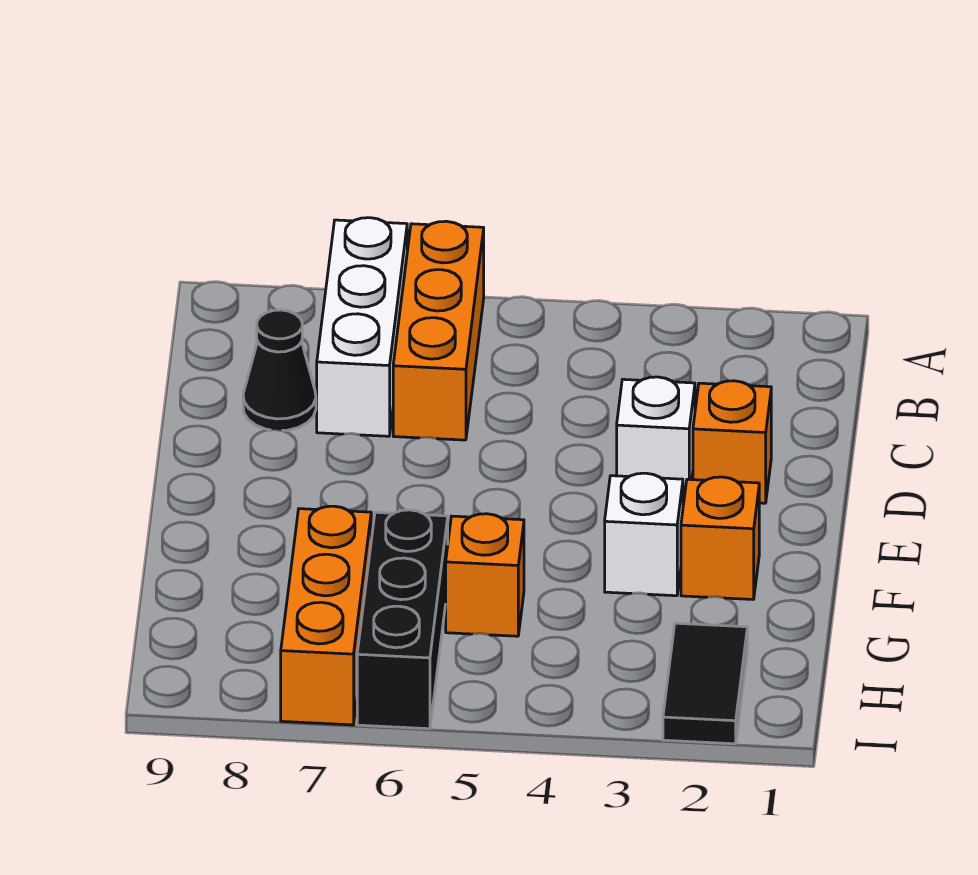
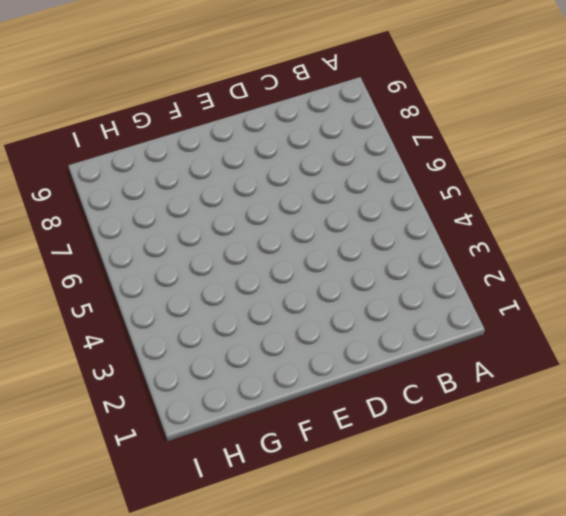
none -> orange brick A6:C6 level 1
none -> white brick A7:C7 level 1

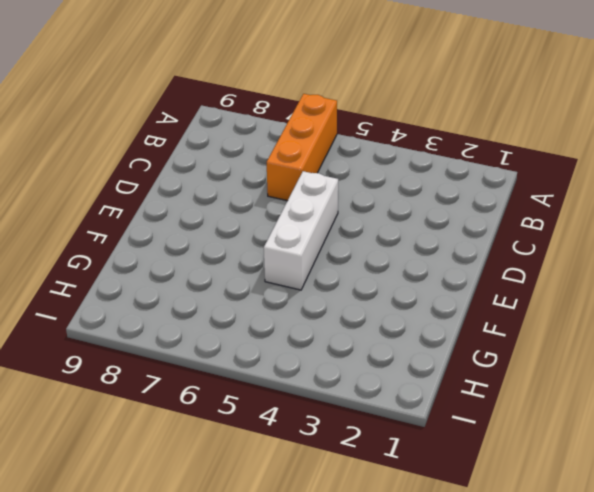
white brick D5:F5 level 1 -> white brick A7:C7 level 1
none -> black cone C8 level 1
none -> orange brick D2 level 1

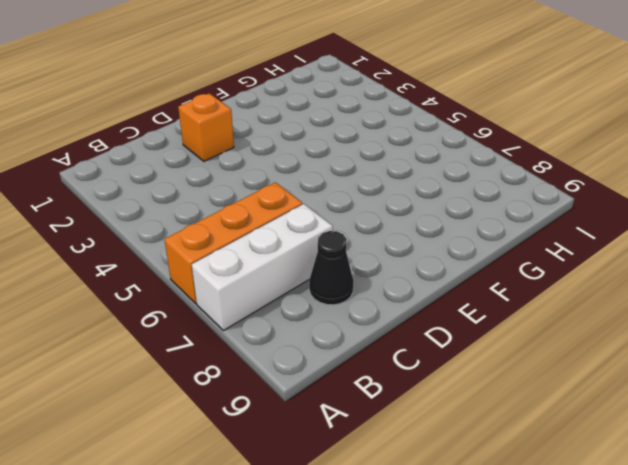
none -> white brick D3 level 1
none -> orange brick F2 level 1

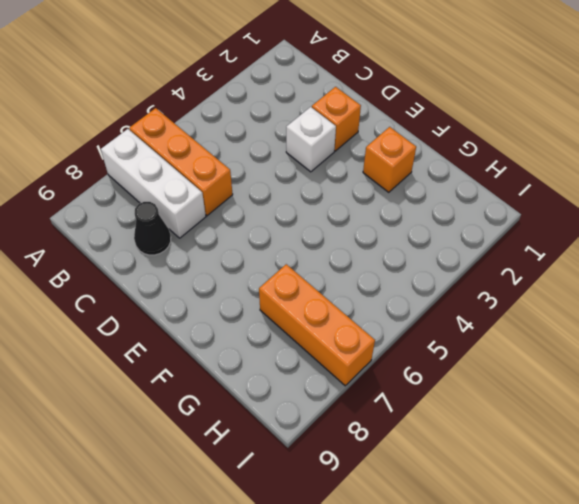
none -> white brick F3 level 1
none -> orange brick G5 level 1

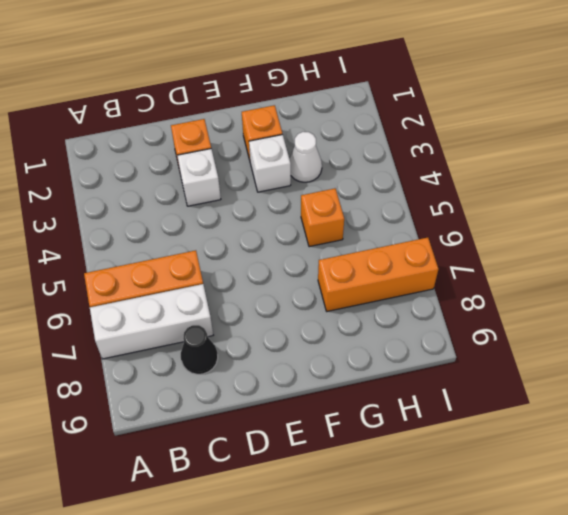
white cone G3 level 1 -> none
none -> black brick G6:I6 level 1
none -> black tile H2:I2 level 1

